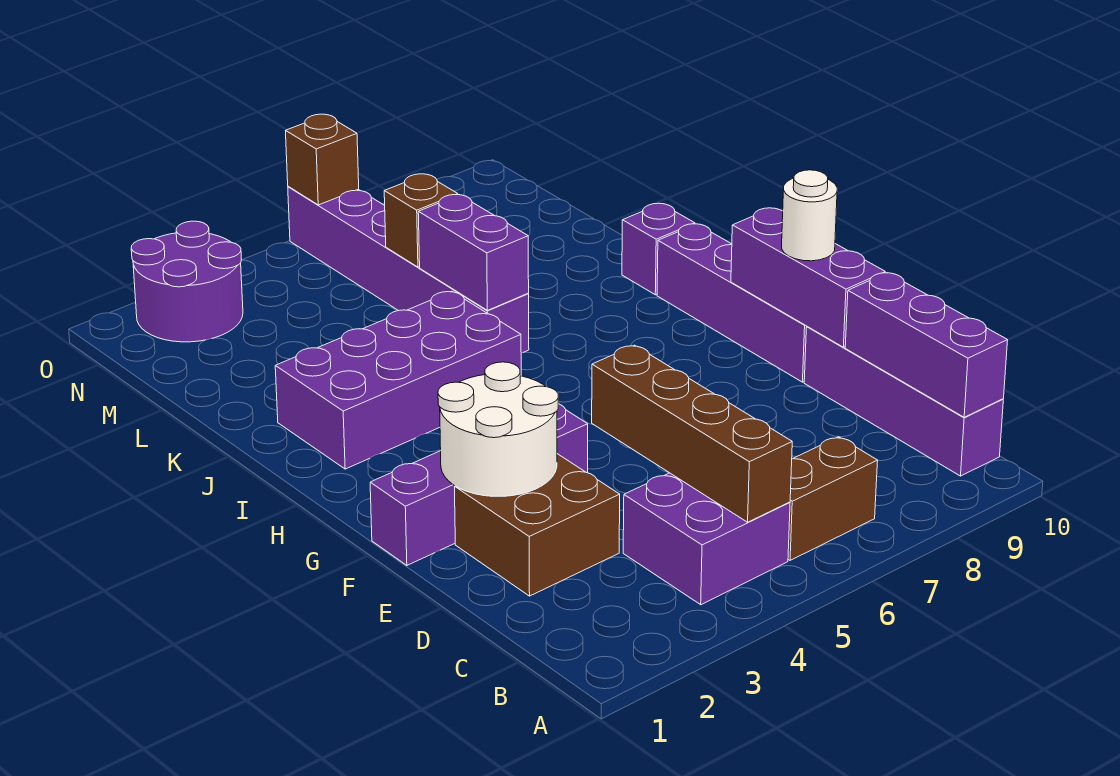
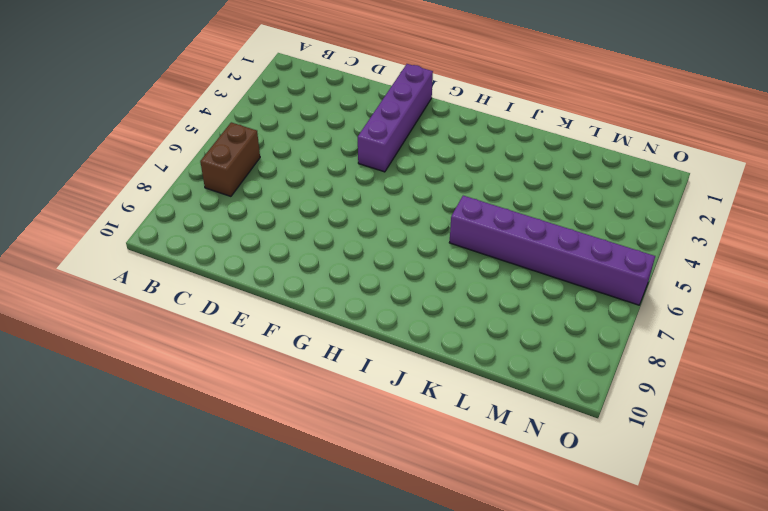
none -> purple brick B4:C5 level 1
none -> purple brick B10:E10 level 1
none -> brown brick D2:E3 level 1

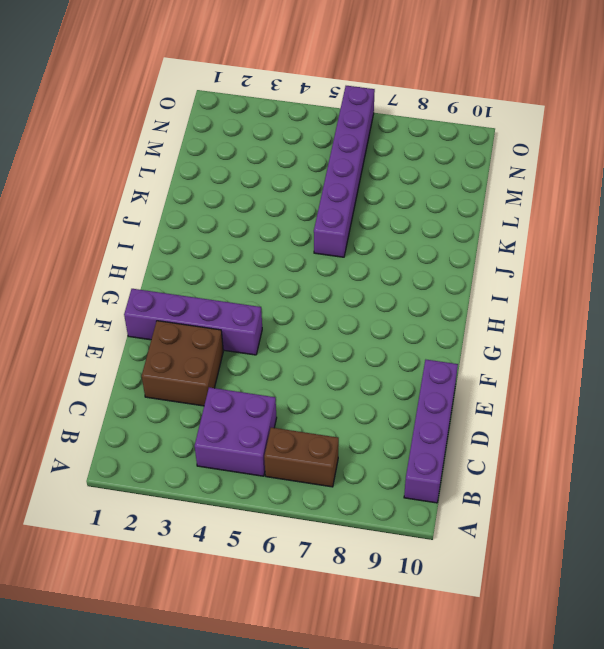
none -> purple brick F10:I10 level 1
none -> purple brick I2:J5 level 1
none -> purple brick J10 level 1

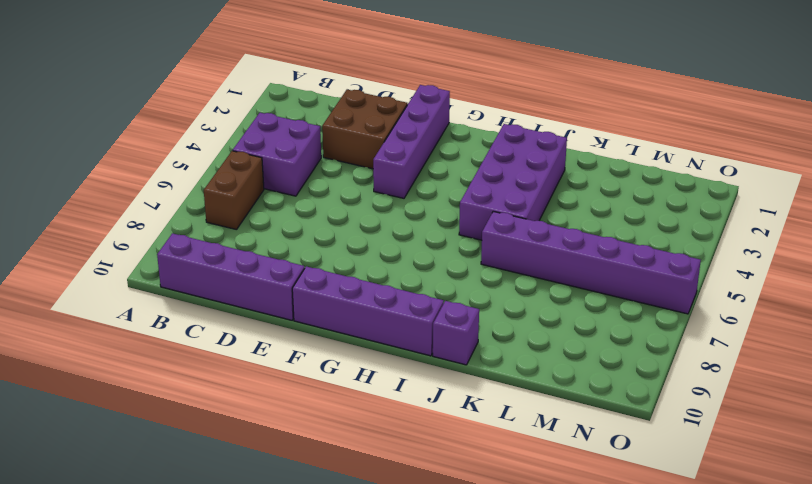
none -> purple round brick N2:O3 level 1
none -> brown brick B5:E5 level 2
none -> purple brick B10:D10 level 2

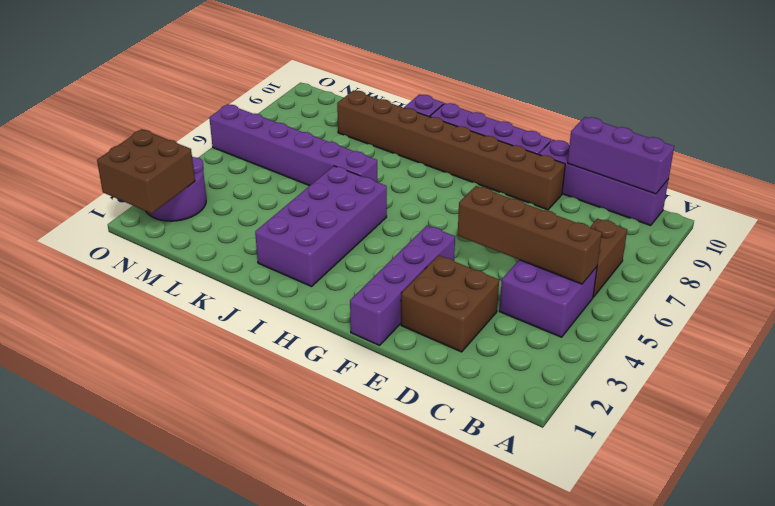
brown brick E9:L9 level 1 -> none
brown brick N1:O2 level 2 -> none
none -> white round brick E2:F3 level 2
none -> purple brick E10:G10 level 2
none -> purple brick J6:K6 level 2

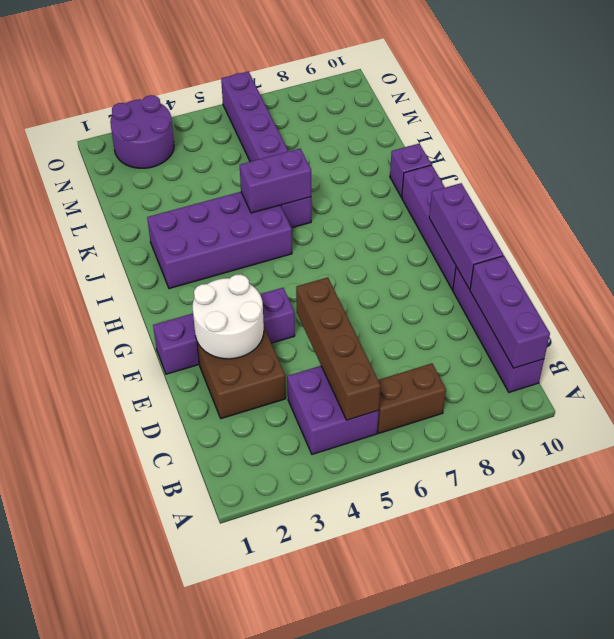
purple brick J5:J6 level 2 -> purple brick J6:K6 level 2
none -> brown brick L6 level 2
none -> brown brick O6 level 2
none -> white round brick F10 level 3

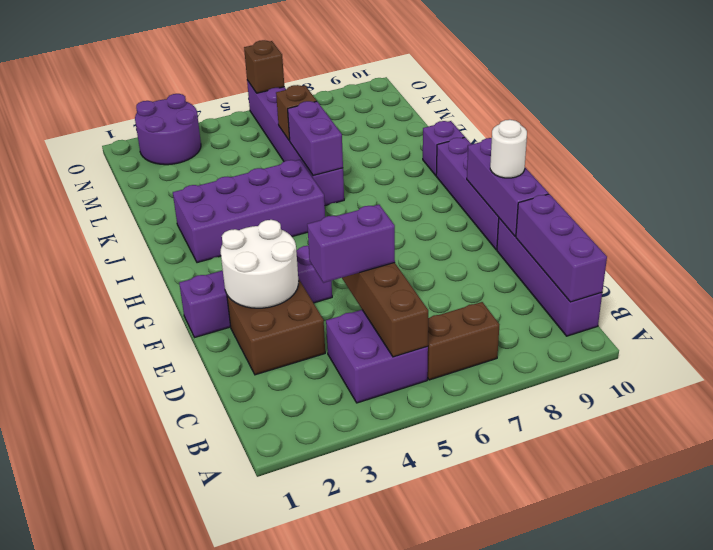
purple brick D4:D5 level 3 -> none

